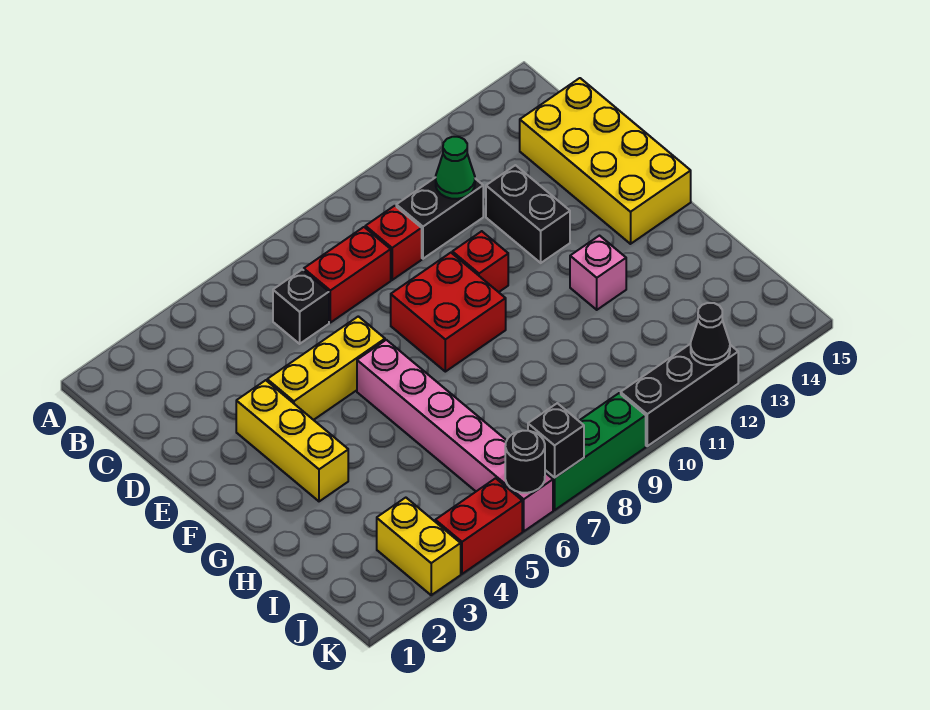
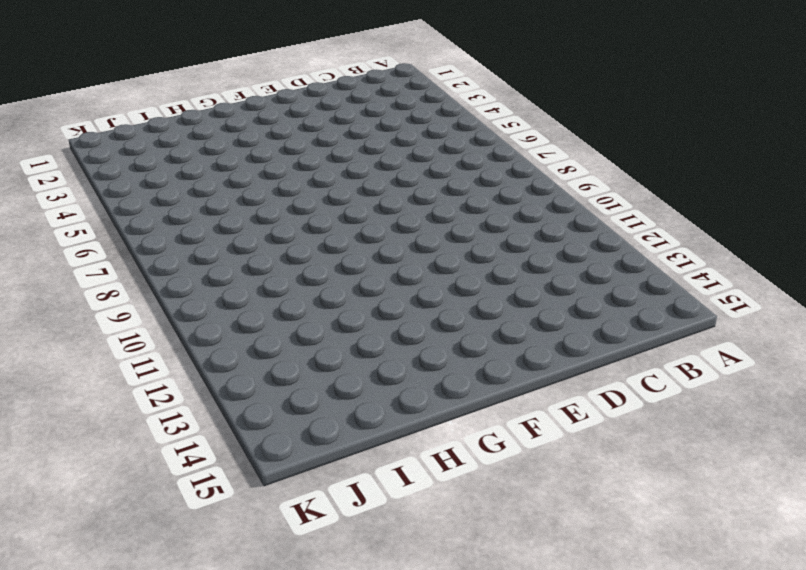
none -> black brick C6 level 1
none -> red brick C7:C8 level 1
none -> red brick C9 level 1

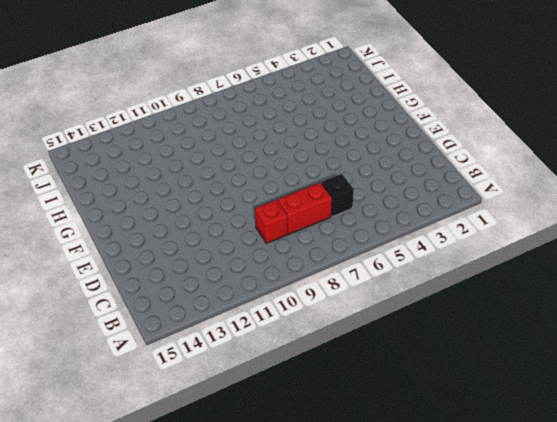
none -> black brick C10:C11 level 1
none -> yellow brick C14:F15 level 1
none -> black brick D12:E12 level 1

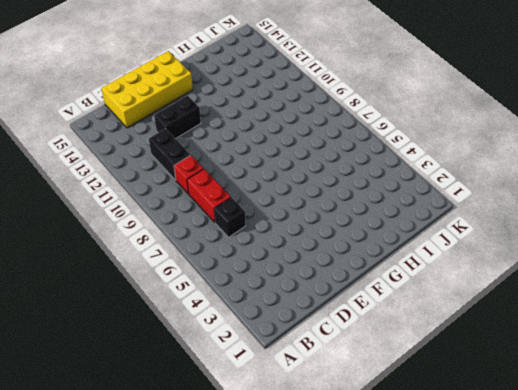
none -> yellow brick E3:G3 level 1
none -> yellow brick E4:E6 level 1
none -> red brick E8:F9 level 1

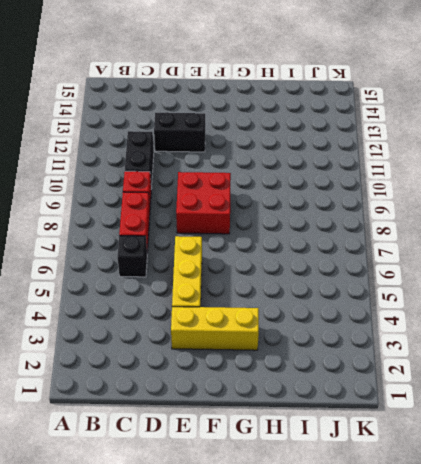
none -> yellow brick C14:F15 level 1
none -> red brick E10 level 1
none -> pink brick F6:K6 level 1

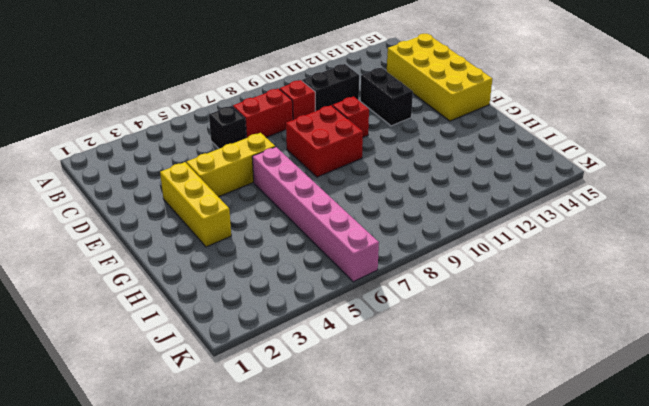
none -> pink brick G12 level 1
none -> yellow brick J3:K3 level 1
none -> red brick K4:K5 level 1

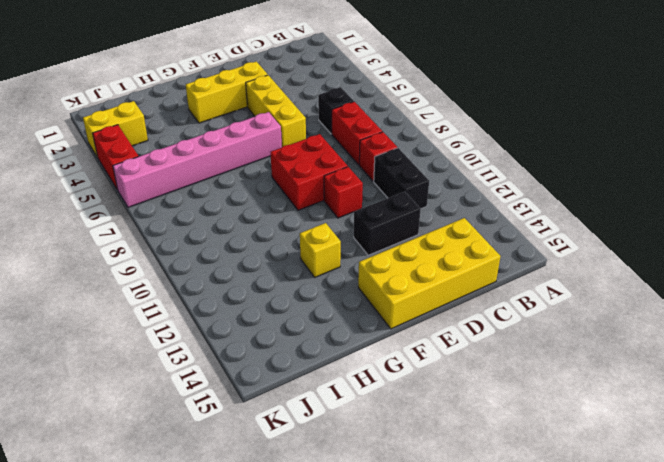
yellow brick G12 level 1 -> pink brick G12 level 1
none -> green brick K7:K9 level 1
none -> black brick K10:K12 level 1
none -> green cone C11 level 2

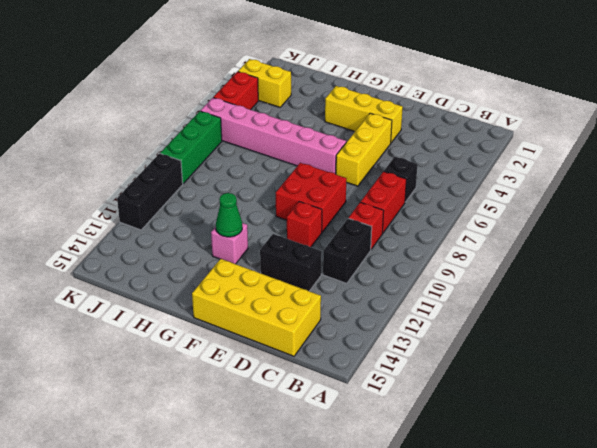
green cone G12 level 2 -> green cone C11 level 2
none -> black round brick K6 level 2
none -> black brick K7 level 2
none -> black cone K12 level 2

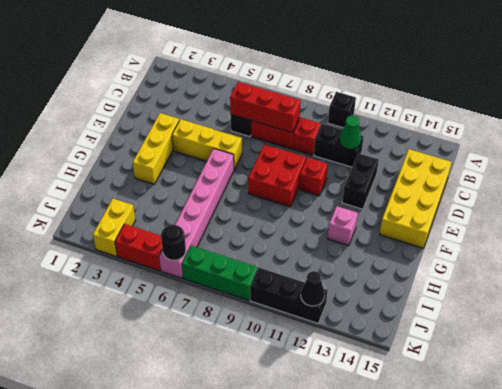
black brick A10 level 1 -> black brick K7 level 2
red brick C6:C8 level 2 -> none

